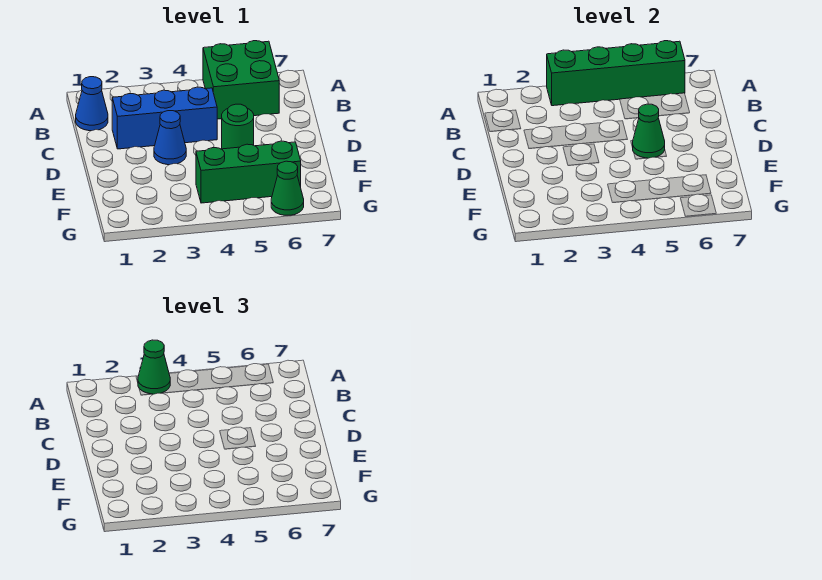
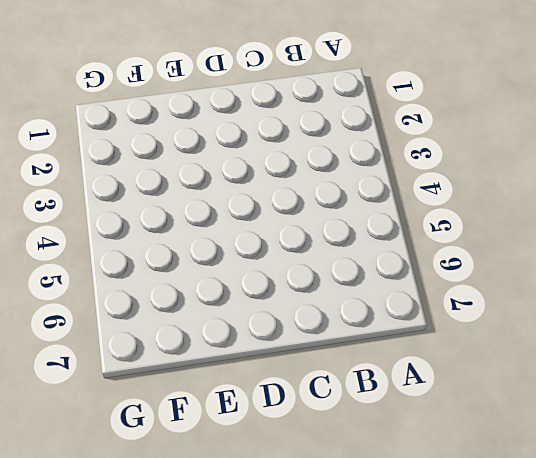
none -> green brick A5:B6 level 1
none -> blue cone B1 level 1

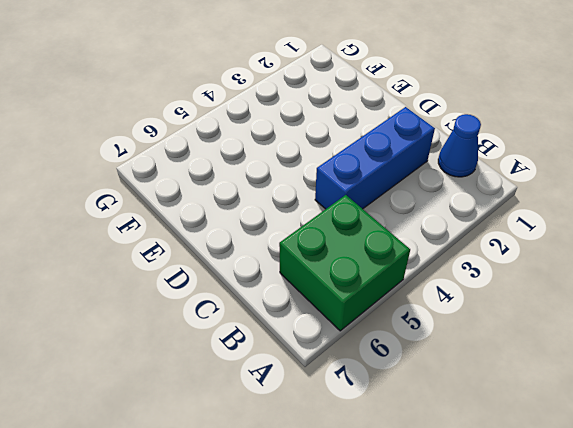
none -> blue cone D3 level 1
none -> green round brick D5 level 1

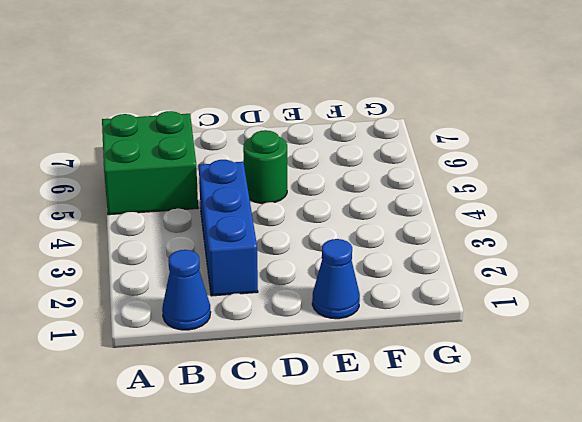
blue cone E1 level 1 -> blue cone D3 level 1
none -> green brick F4:F6 level 1
none -> green cone G6 level 1

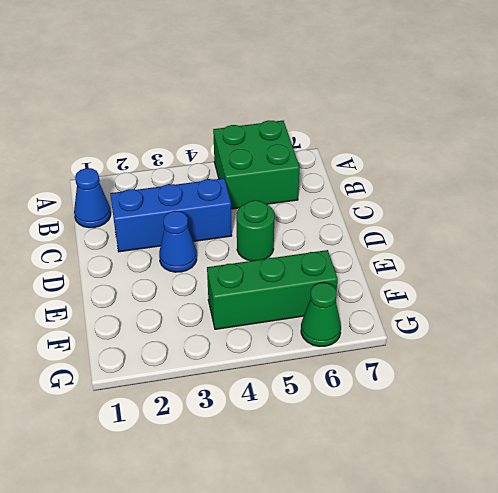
none -> green brick A3:A6 level 2
none -> green cone D5 level 2

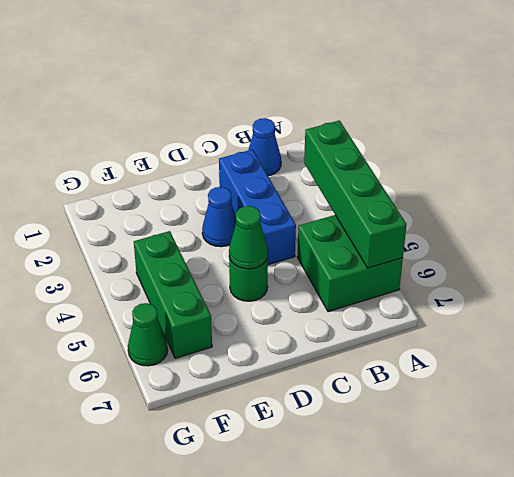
none -> green cone A3 level 3

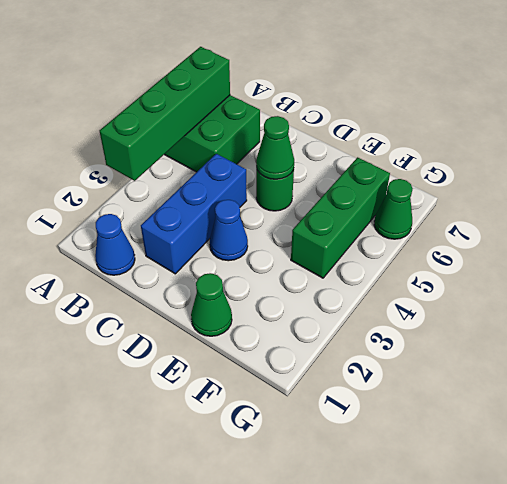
green cone E1 level 1 -> green cone A3 level 3

